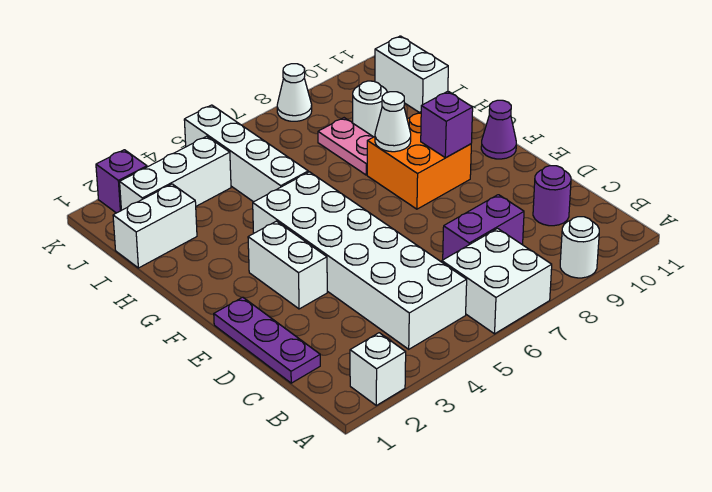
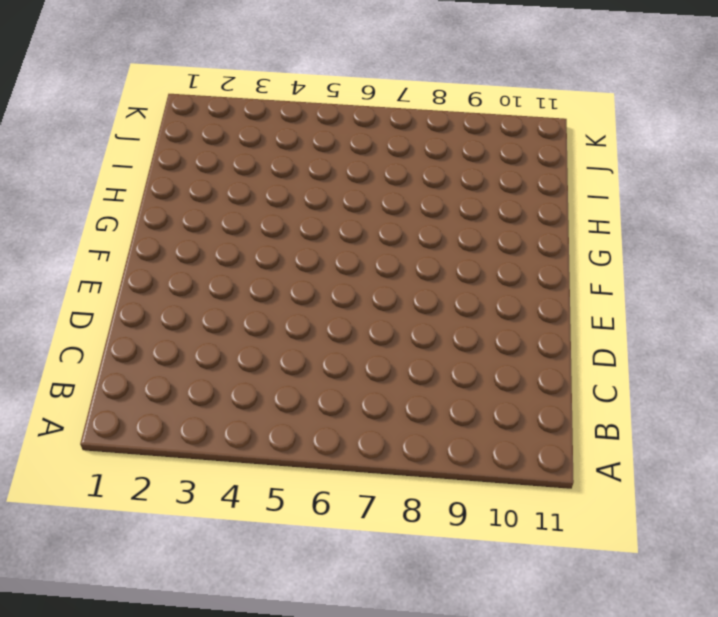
none -> white brick A2 level 1
none -> white brick A6:B7 level 1
none -> white round brick A9 level 1

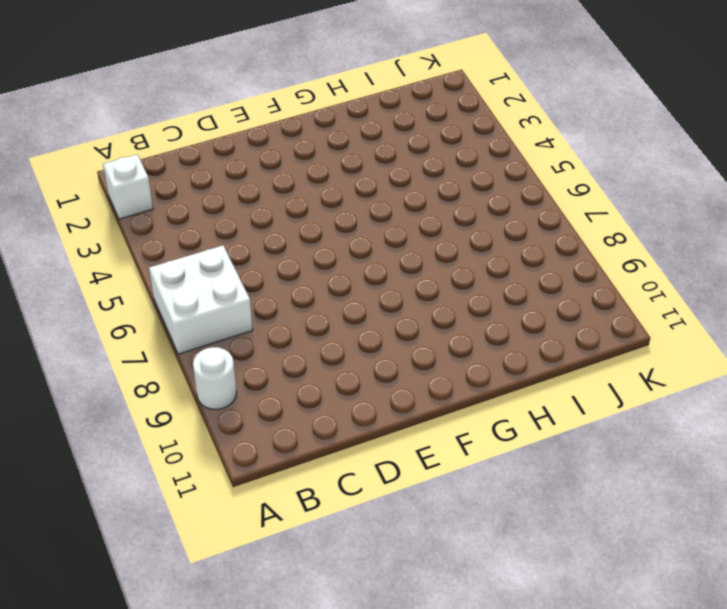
none -> white brick B4:G5 level 1
none -> purple plate C1:E1 level 1
none -> purple brick C7:C8 level 1

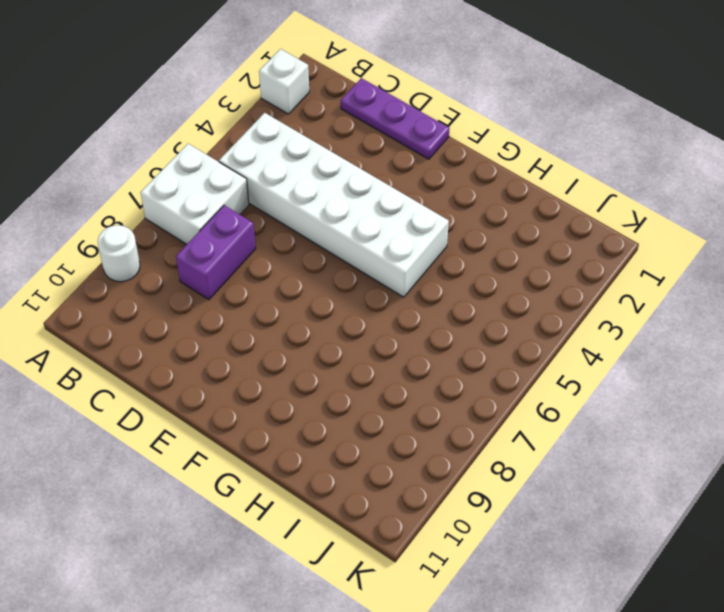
none -> purple round brick C10 level 1
none -> white brick E3:F3 level 1
none -> orange brick F8:G9 level 1

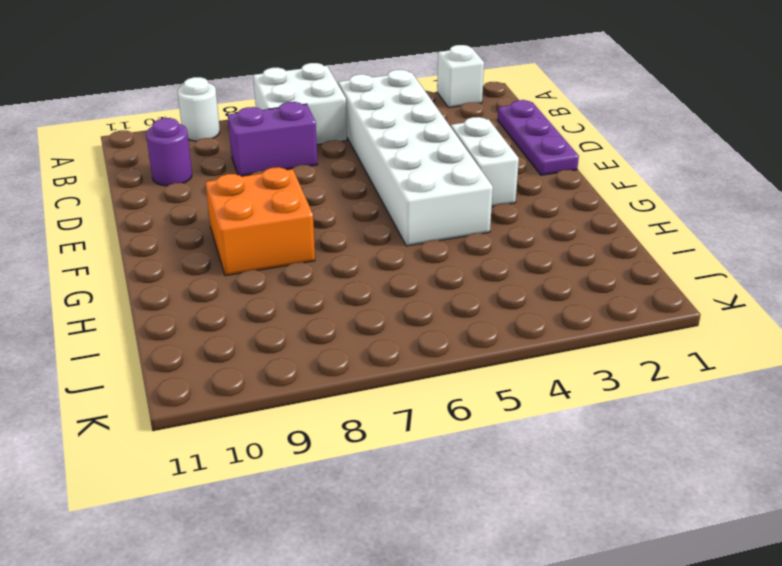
none -> purple cone F11 level 1
none -> white brick H5:K5 level 1
none -> pink plate H8:I8 level 1

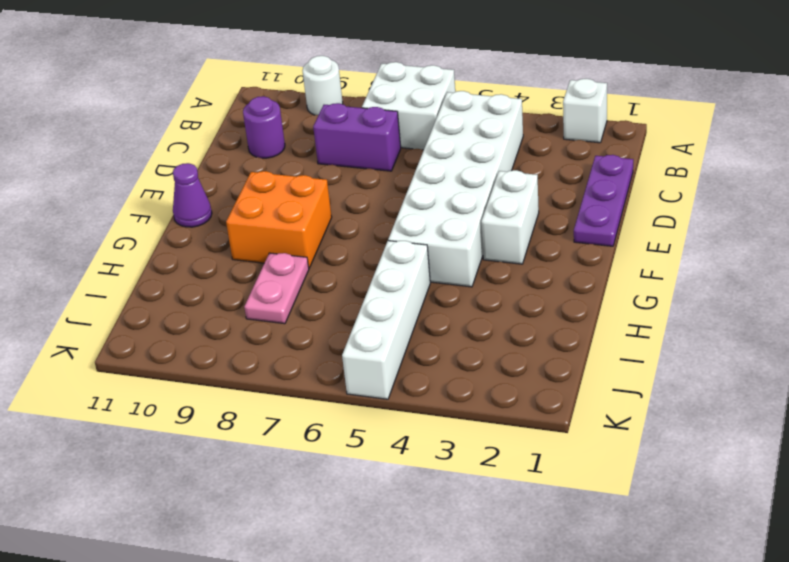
none -> white brick I1:I2 level 1
none -> white round brick I9 level 1
none -> white brick I11:J11 level 1

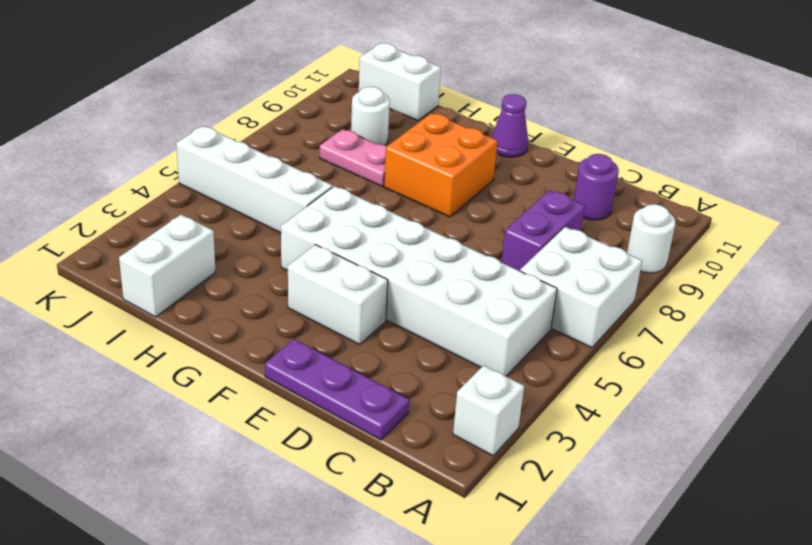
none -> white brick J2:J4 level 1
none -> purple brick K2 level 1
none -> white cone K8 level 1

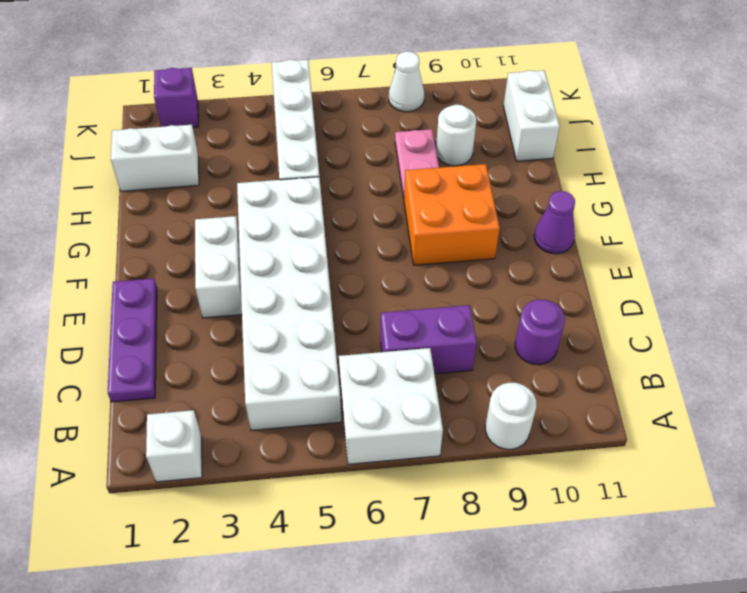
none -> white brick J2:J4 level 1
none -> purple brick F9 level 2
none -> white cone G8 level 2

